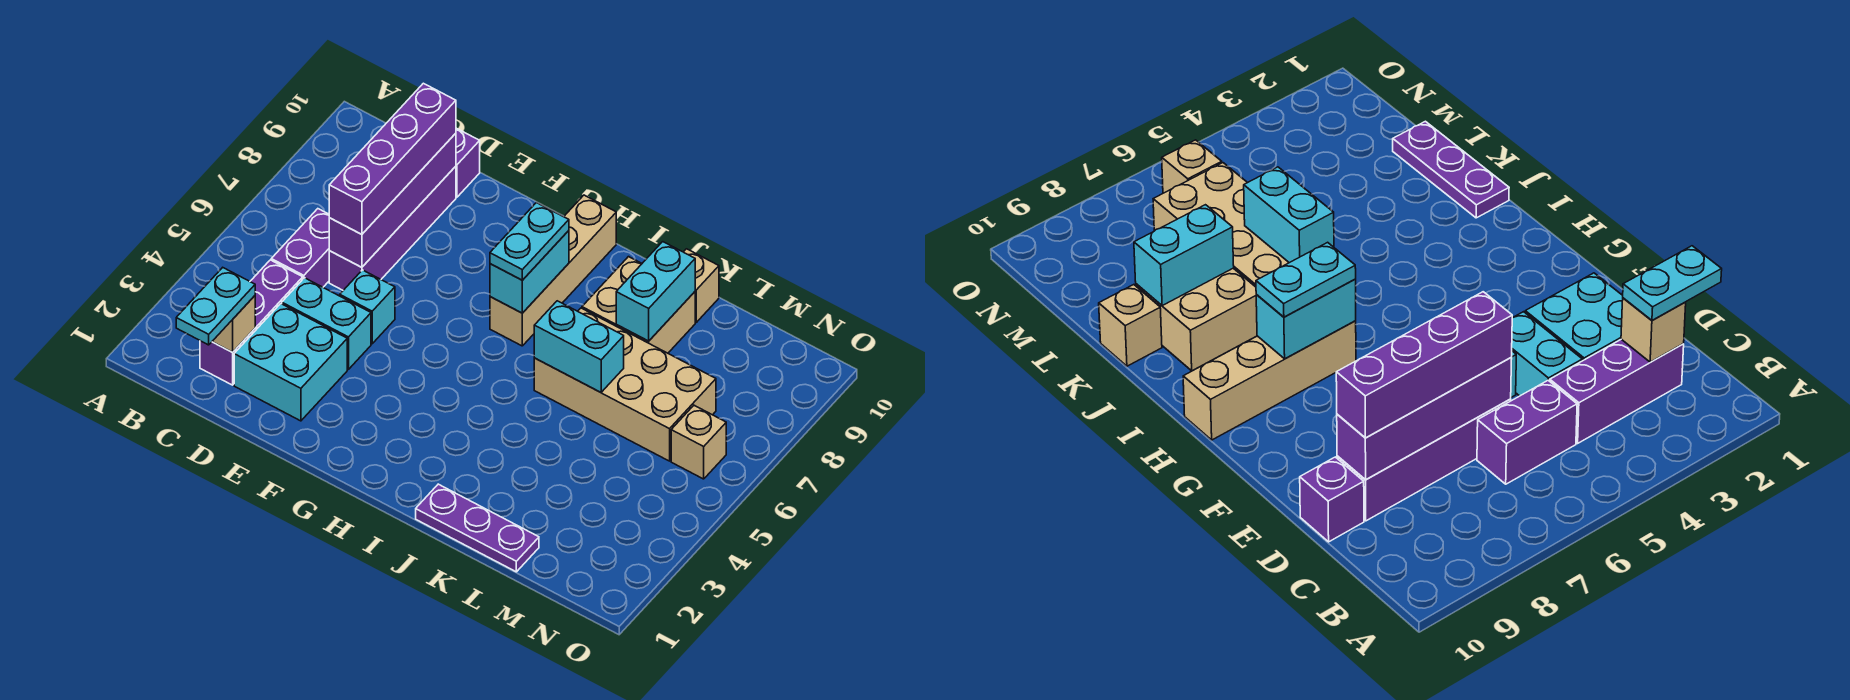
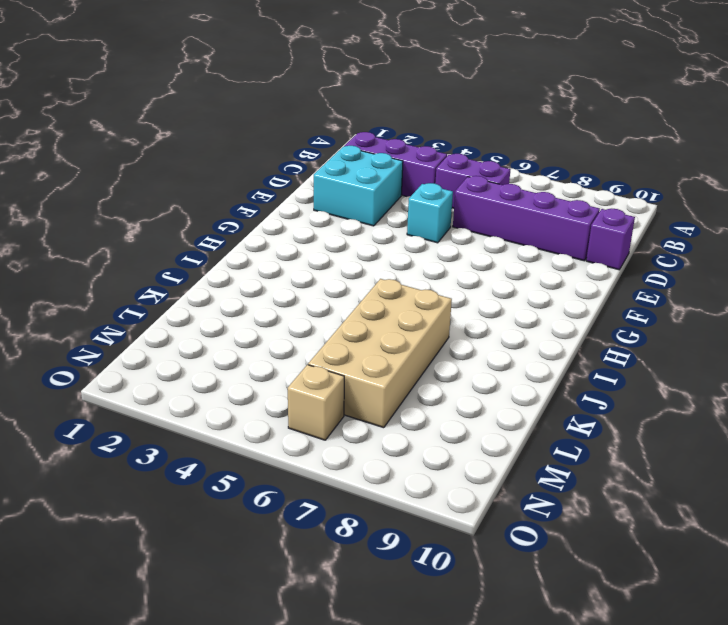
none -> cyan brick D4:E4 level 1
none -> tan brick H7:H10 level 1
none -> purple plate J1:L1 level 1

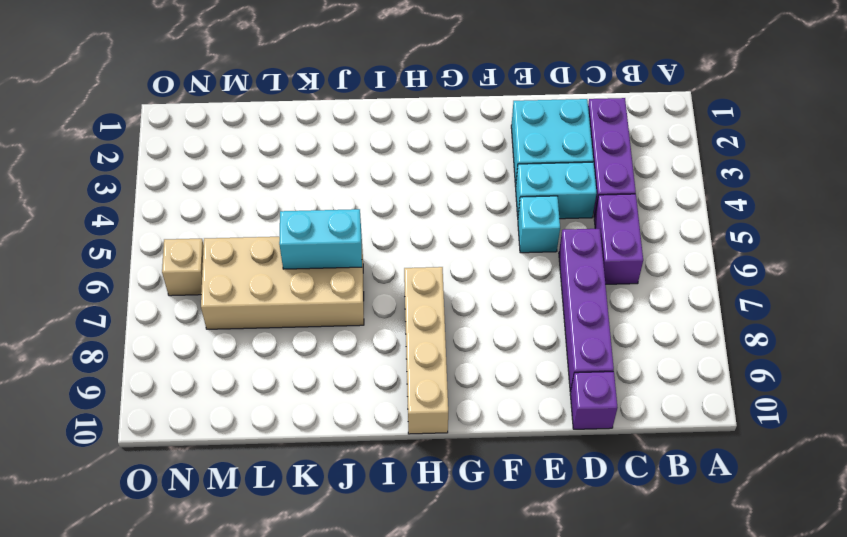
none -> purple plate J1:L1 level 1
none -> tan brick J8:K9 level 1
none -> tan brick K10 level 1

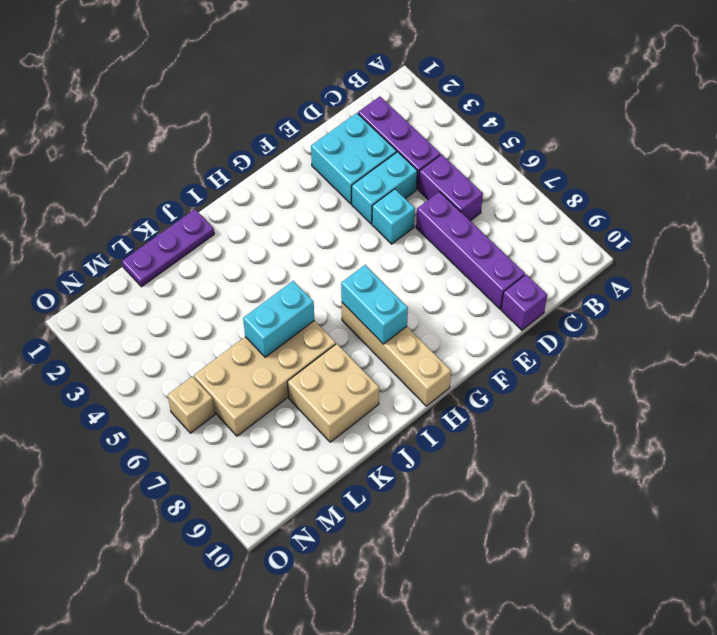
none -> tan brick K10 level 1
none -> tan brick C2 level 2
none -> purple brick D6:D9 level 2

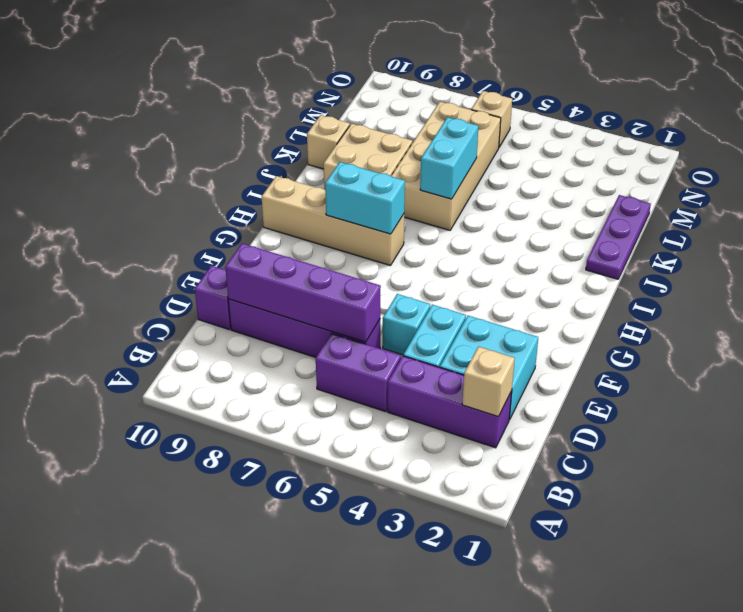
none -> cyan brick K8:K9 level 2
none -> cyan plate C1:C2 level 3
none -> purple brick D6:D9 level 3

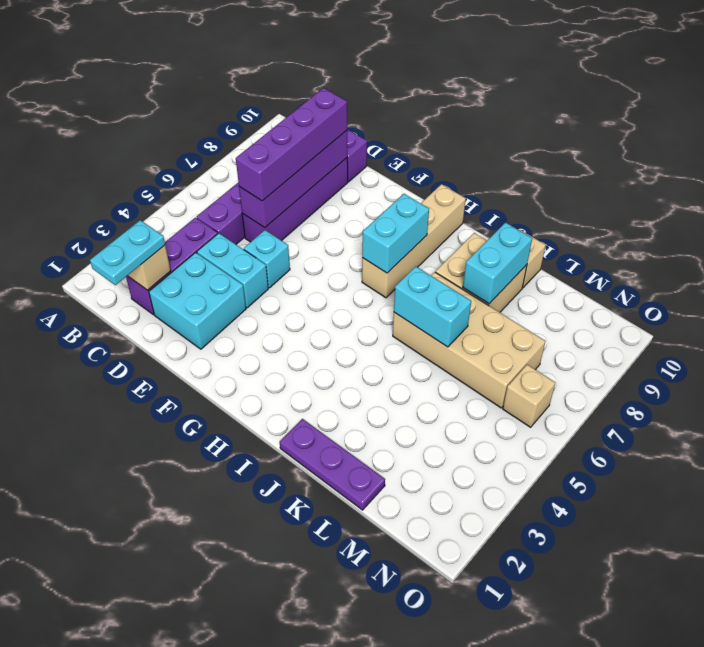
none -> cyan plate H7:H8 level 3

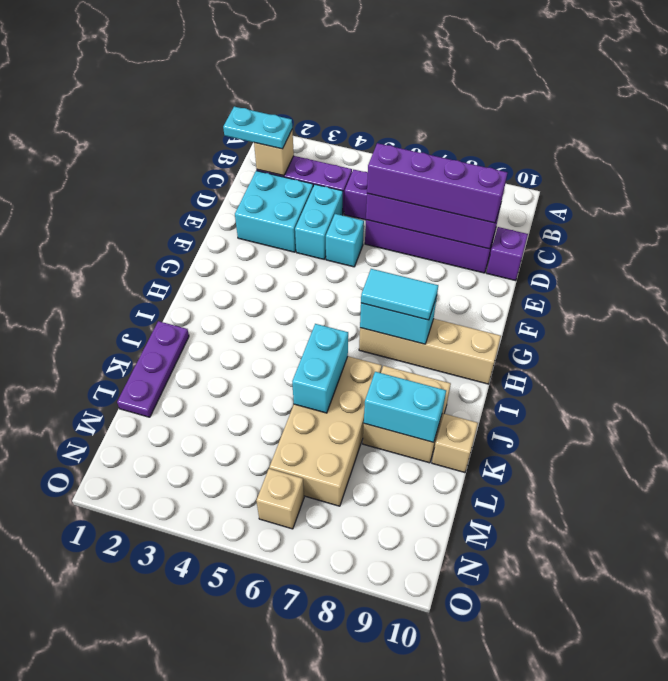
cyan tile H7:H8 level 3 -> cyan plate H7:H8 level 3

